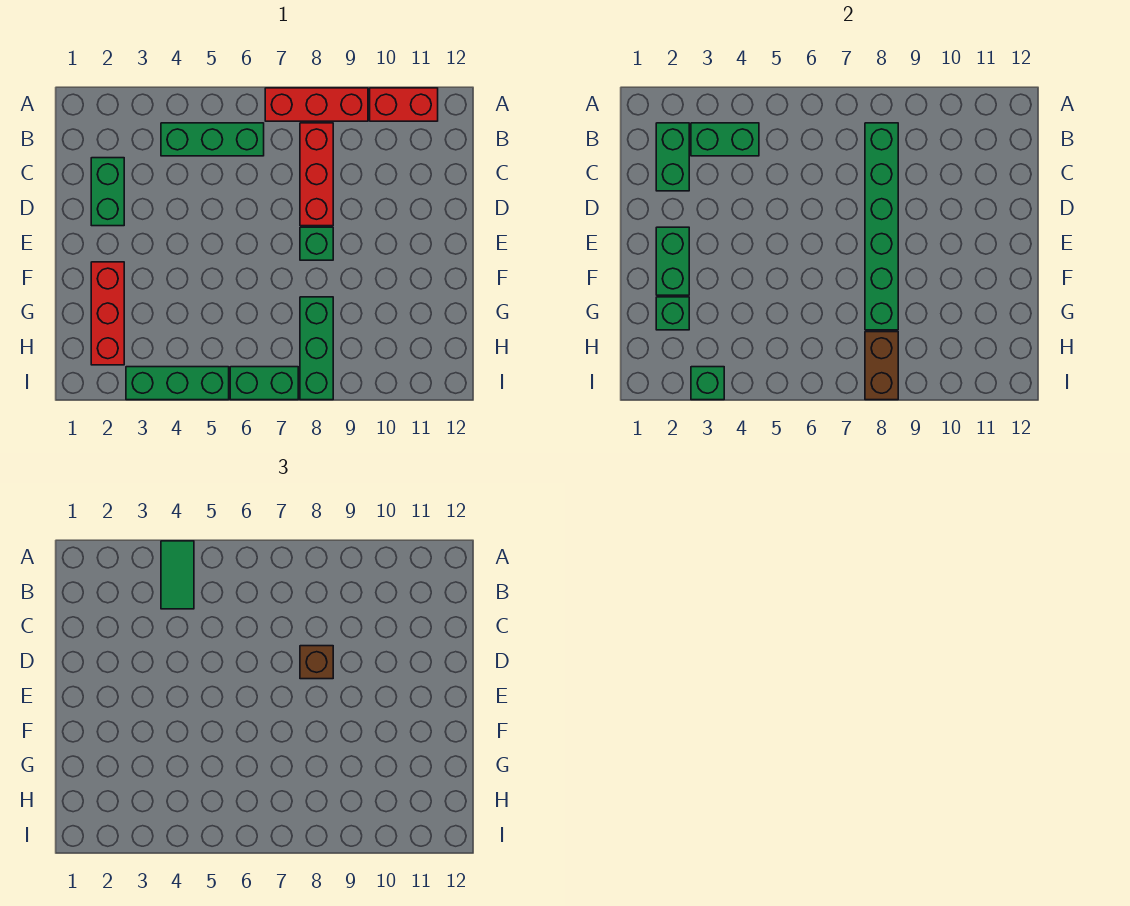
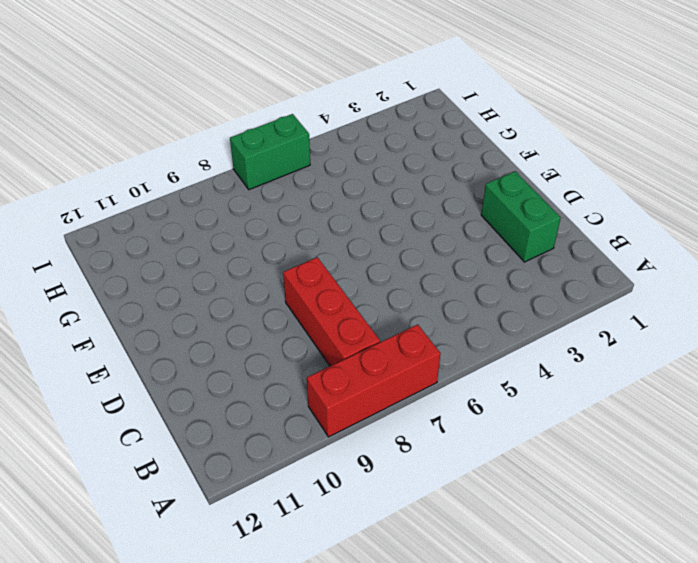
none -> red brick A10:A11 level 1
none -> green brick B4:B6 level 1
none -> green brick E8 level 1

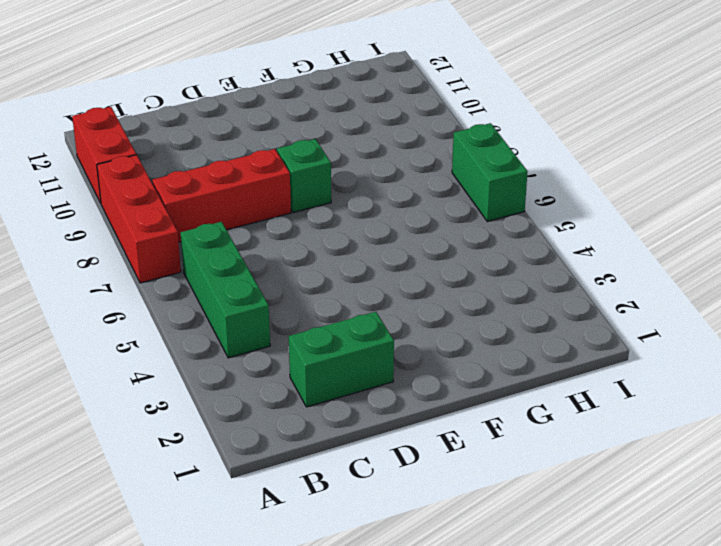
none -> red brick F2:H2 level 1
none -> green brick G8:I8 level 1
none -> green brick I3:I5 level 1

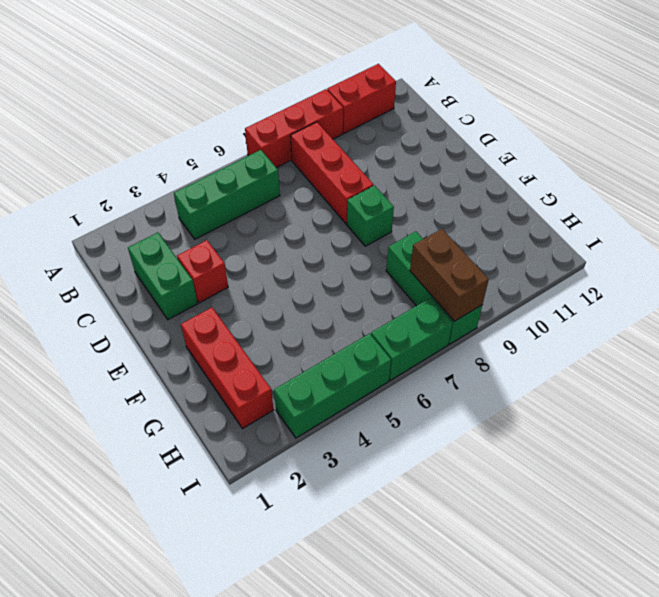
red brick D3 level 1 -> none
none -> green brick B2:C2 level 2
none -> green brick B3:B4 level 2
none -> green brick B8:G8 level 2

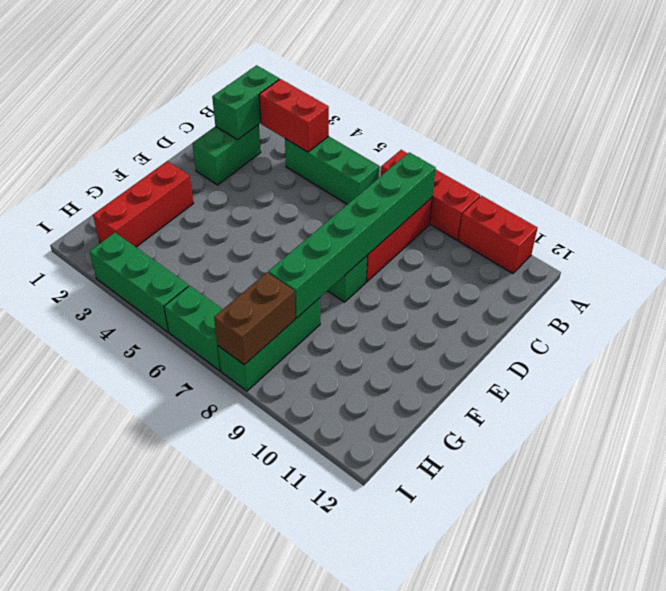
red brick B3:B4 level 2 -> green brick B3:B4 level 2
none -> green brick E2:F2 level 2
none -> green brick G2 level 2
none -> green brick I3 level 2

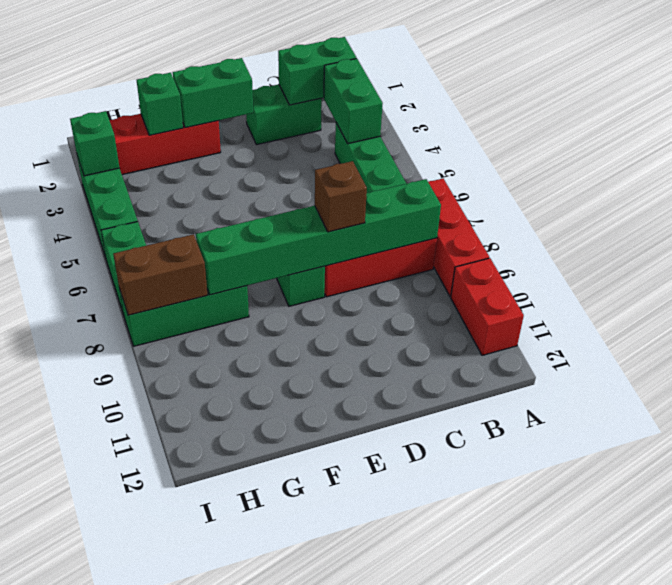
none -> green tile A4:B4 level 3

